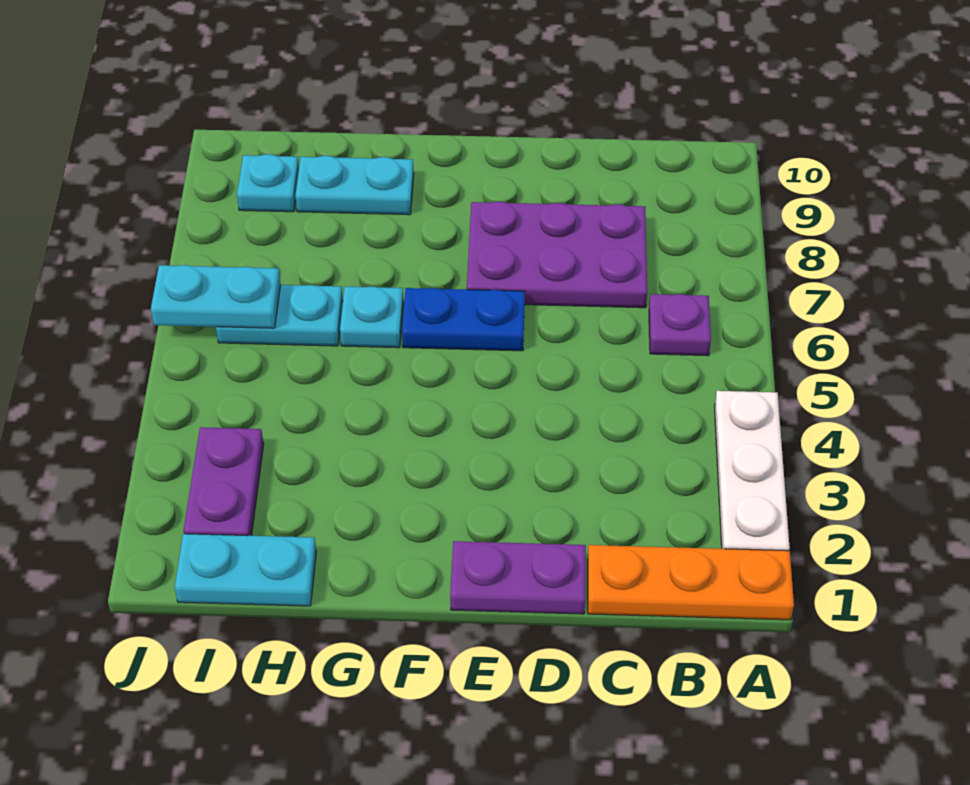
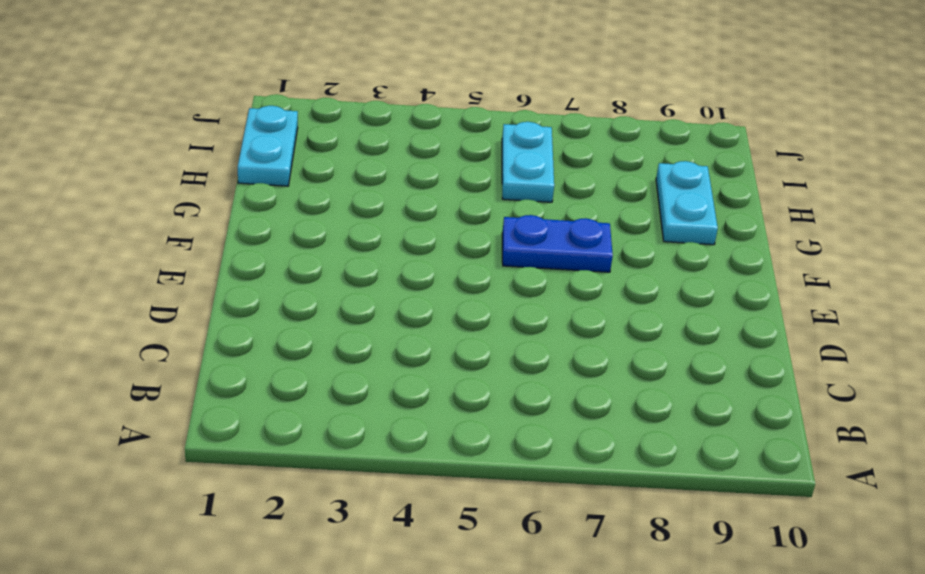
blue plate F6:F7 level 1 -> blue plate E6:F6 level 1
none -> orange plate A1:C1 level 1
none -> white plate A2:A4 level 1
none -> purple plate B6 level 1

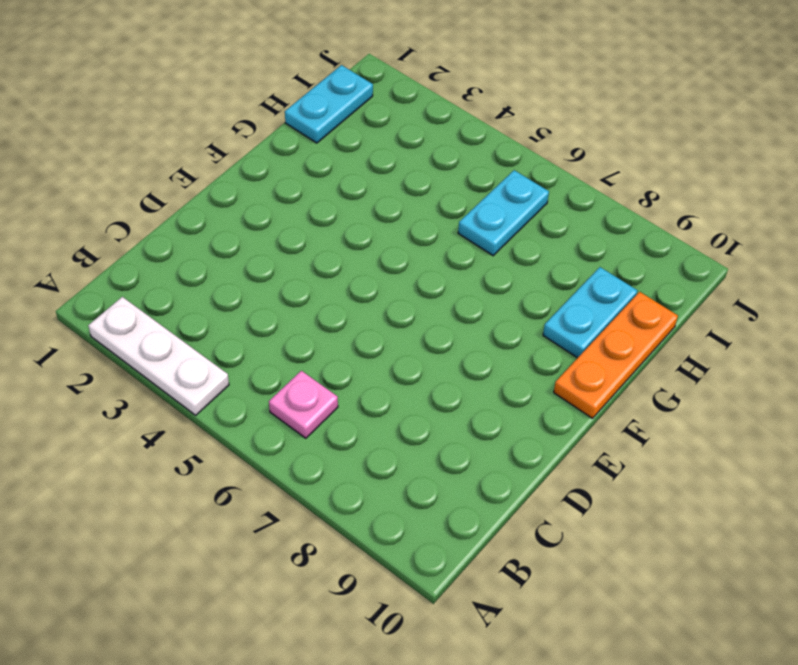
pink plate B6 level 1 -> purple plate B6 level 1
orange plate F10:H10 level 1 -> orange plate A1:C1 level 1
none -> purple plate C7:E8 level 1
none -> purple plate D1:E1 level 1
none -> blue plate E6:F6 level 1

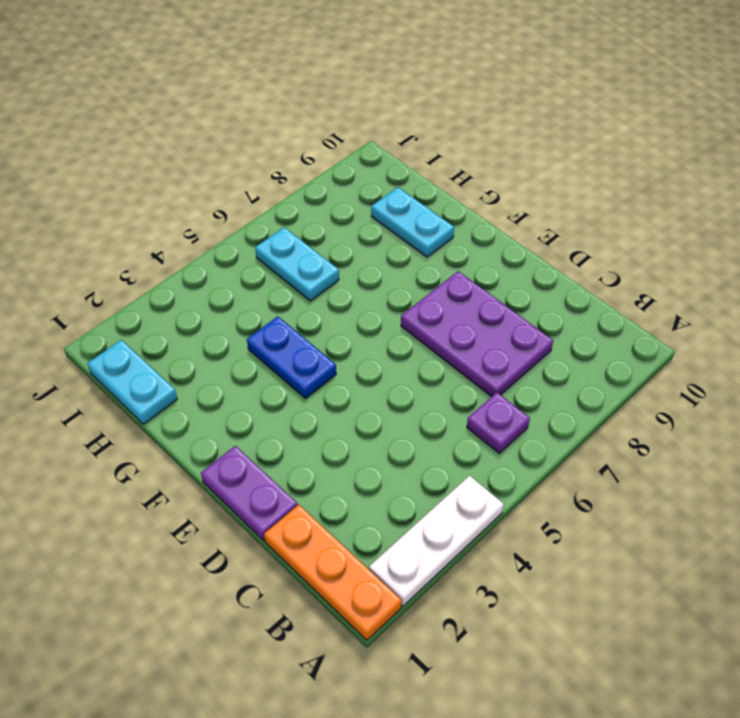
blue plate F4:G4 level 1 -> blue plate E6:F6 level 1
none -> cyan plate G6 level 1
none -> purple plate I2:I3 level 1
none -> cyan plate I9 level 1

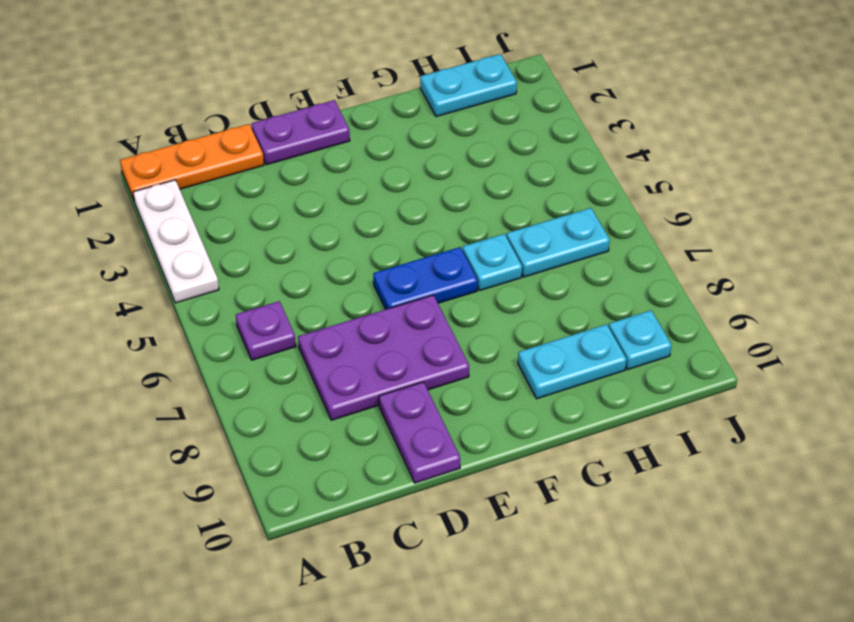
purple plate D9:D10 level 1 -> purple plate I2:I3 level 1
none -> cyan plate I6:J6 level 2

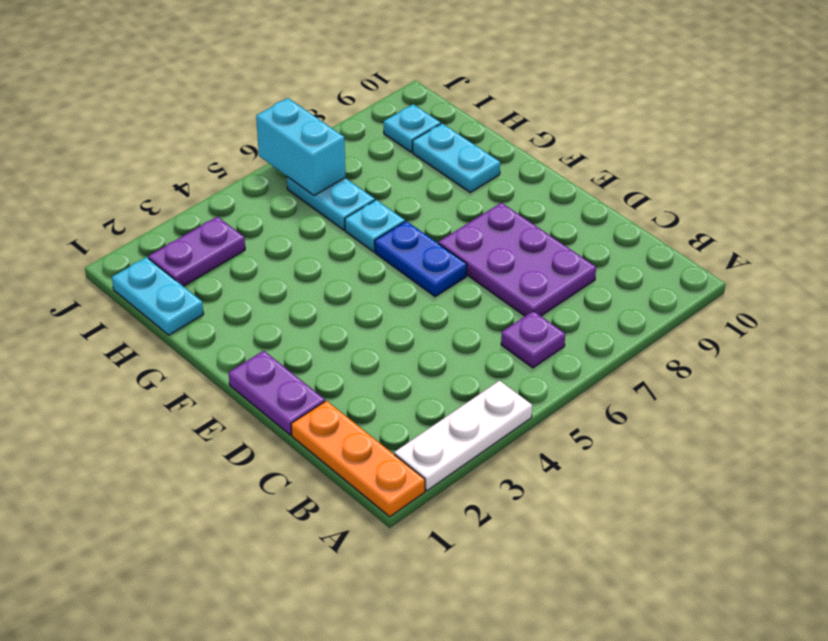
cyan brick I6:J6 level 2 -> cyan plate I6:J6 level 2

